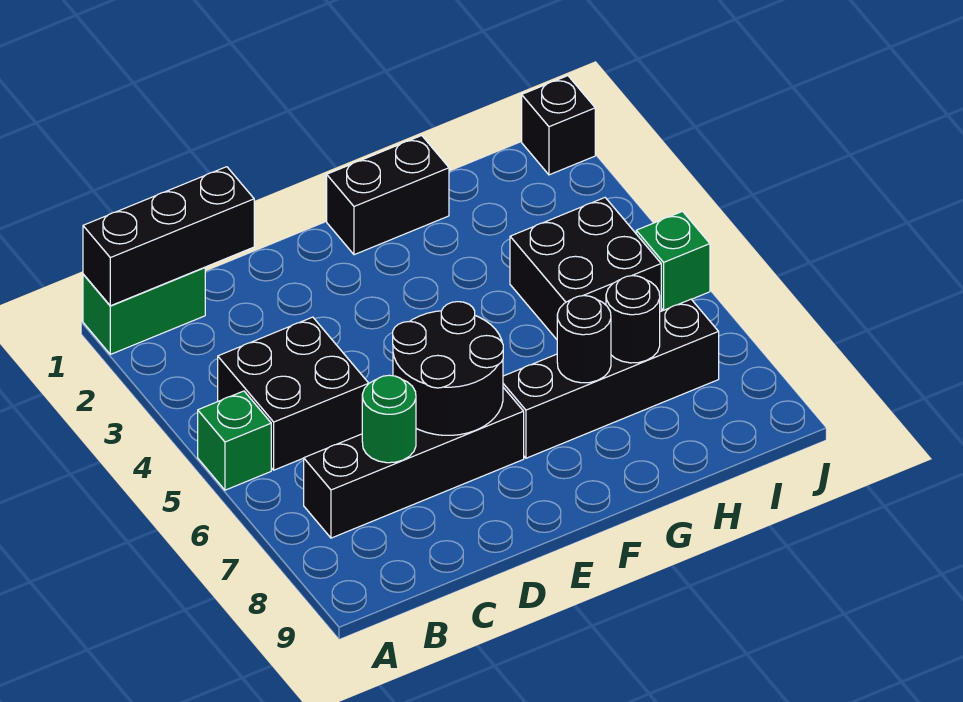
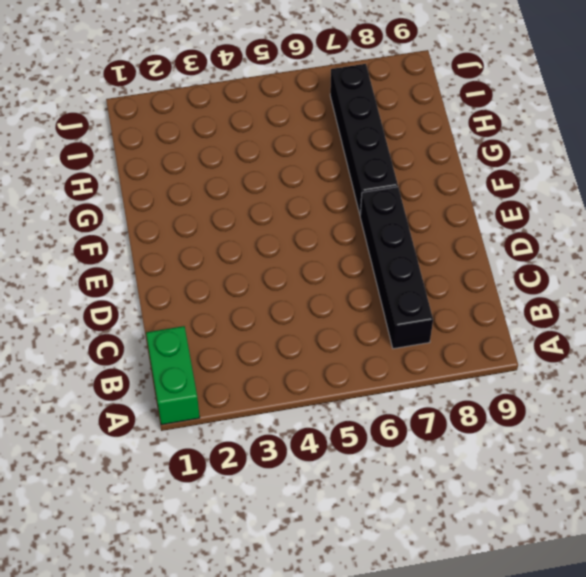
none -> green brick A5 level 1
none -> black brick B4:C5 level 1
none -> black brick F1:G1 level 1

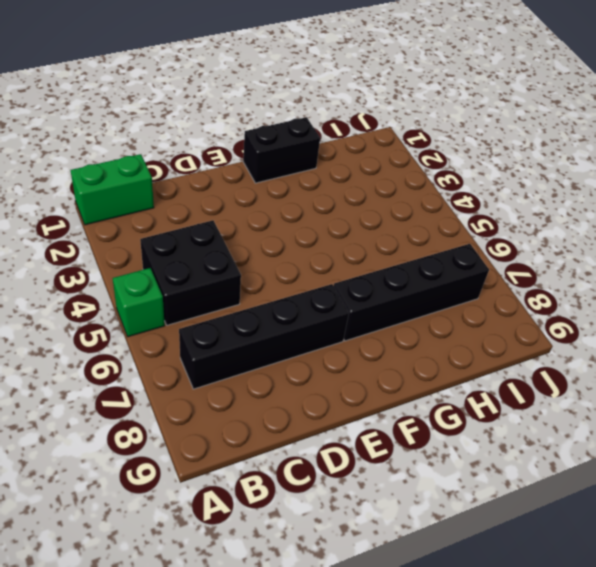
none -> black brick H4:I5 level 1
none -> black brick J1 level 1
none -> green brick J5 level 1

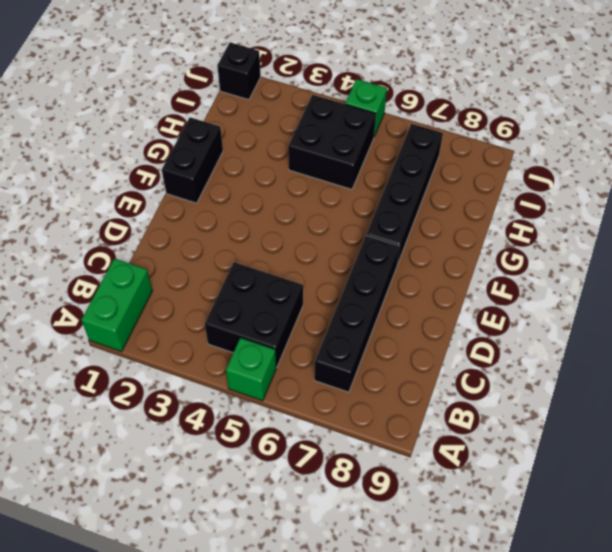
none -> black brick A1:C1 level 2
none -> green round brick C7 level 2
none -> black round brick D6:E7 level 2

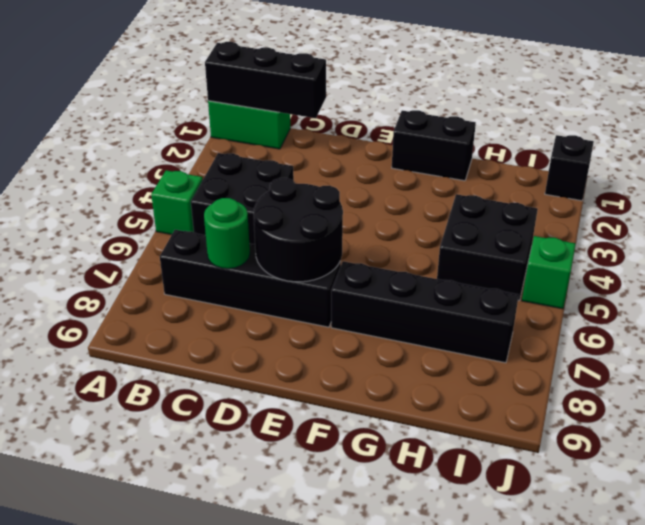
none -> black round brick G7 level 2
none -> black round brick H7 level 2

